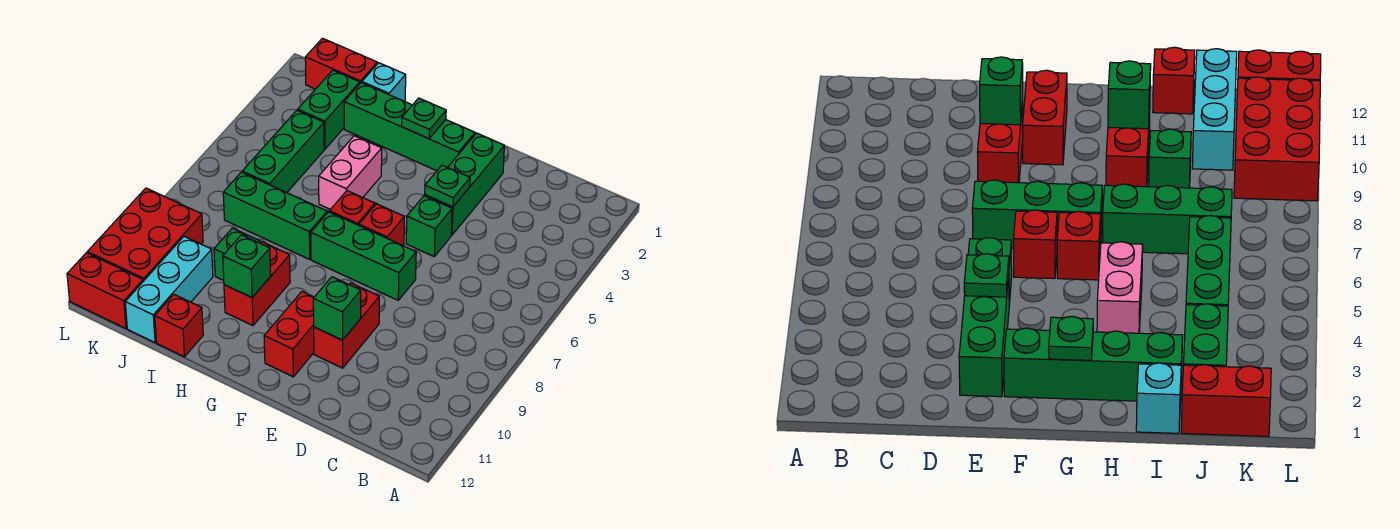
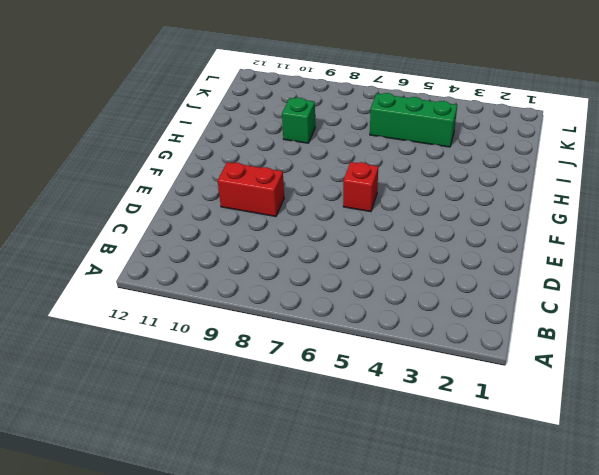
none -> green brick E2:E4 level 1
none -> green brick E5 level 1
none -> green brick E7:G7 level 1

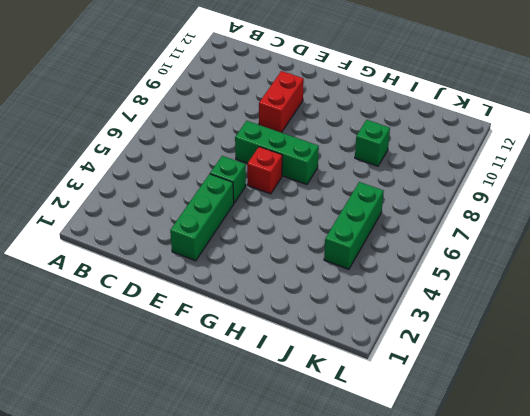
none -> green brick F2:I2 level 1
none -> red brick F10:F11 level 1
none -> red brick G6 level 1

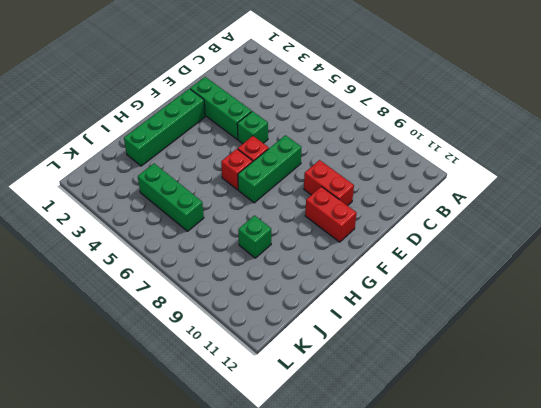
none -> pink brick H4:H5 level 1
none -> green brick H7:J7 level 1
none -> red brick H9:H10 level 1

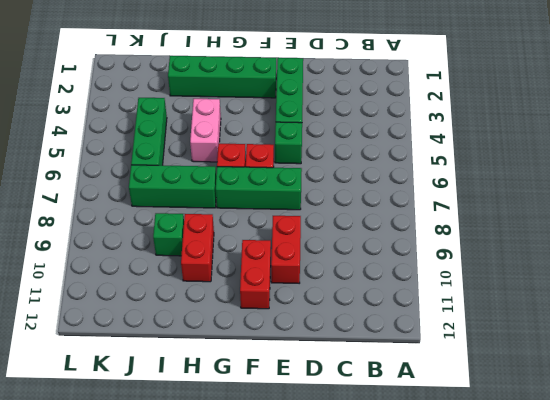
none -> cyan brick I1 level 1
none -> red brick I12 level 1
none -> red brick J1:K1 level 1

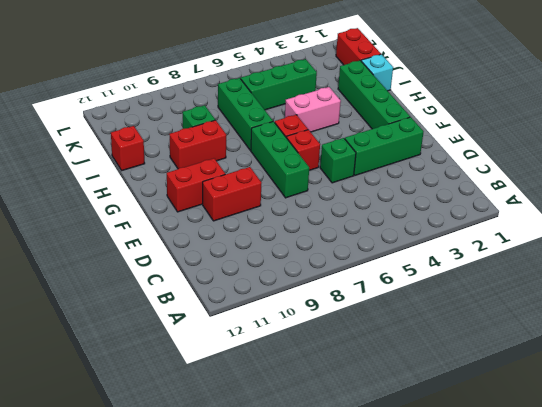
none -> green brick J2:J3 level 1
none -> cyan brick J10:J12 level 1
none -> red brick K9:L11 level 1

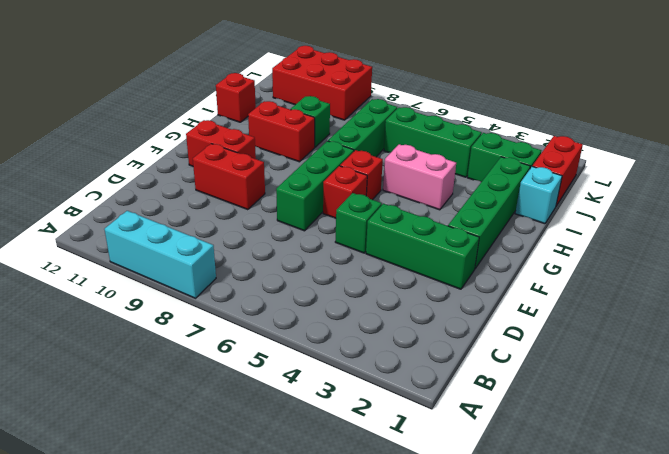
cyan brick A8:A10 level 1 -> cyan brick J10:J12 level 1
none -> red brick K12:L12 level 1
none -> green plate E4 level 2
none -> green brick E10 level 2

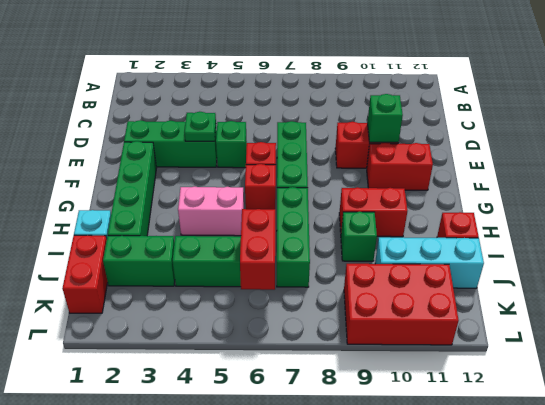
red brick J6:K6 level 2 -> red brick K12:L12 level 1
none -> green plate G2 level 2
none -> green brick H10 level 2

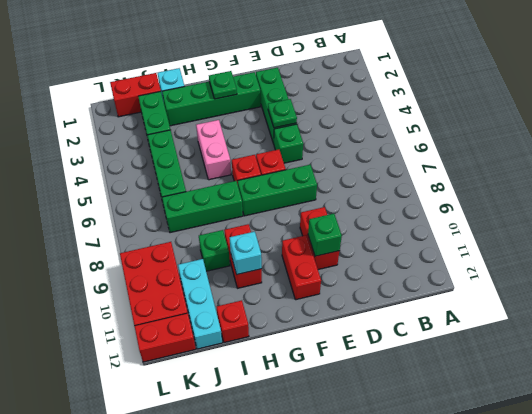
cyan brick H10 level 2 -> green brick H10 level 2

